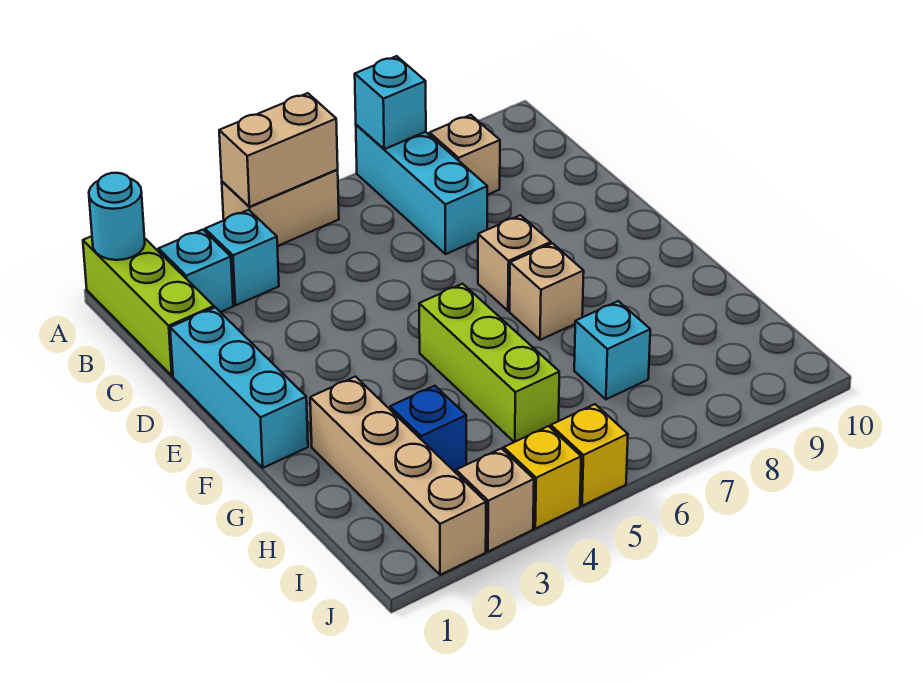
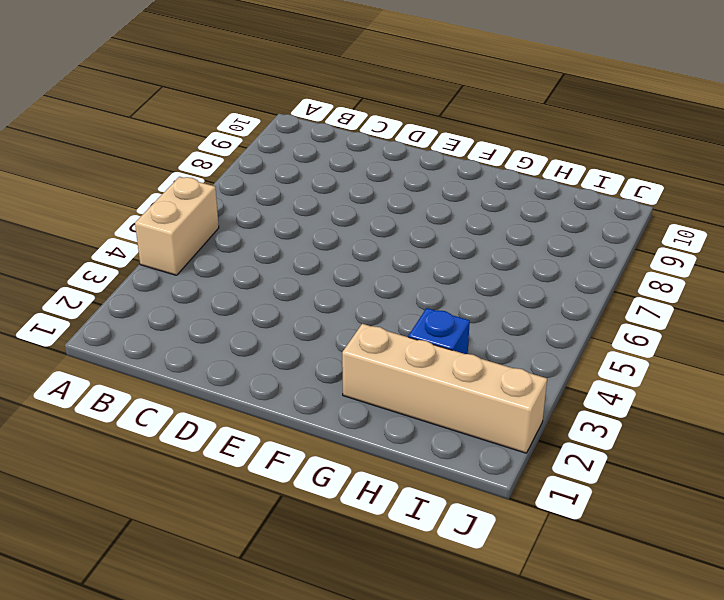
none -> lime brick A1:C1 level 1
none -> cyan brick A7:C7 level 1
none -> cyan brick B2 level 1

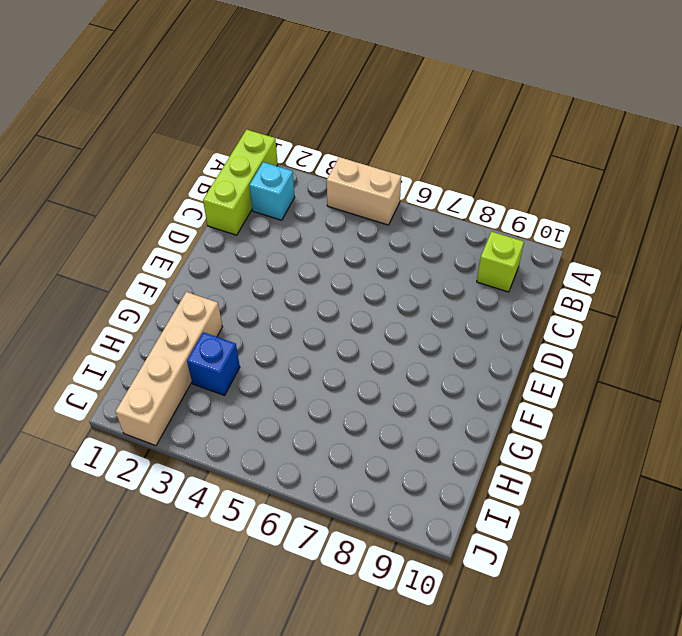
lime brick B9 level 1 -> none
none -> cyan brick A7:C7 level 1
none -> cyan brick B3 level 1
none -> tan brick B8 level 1

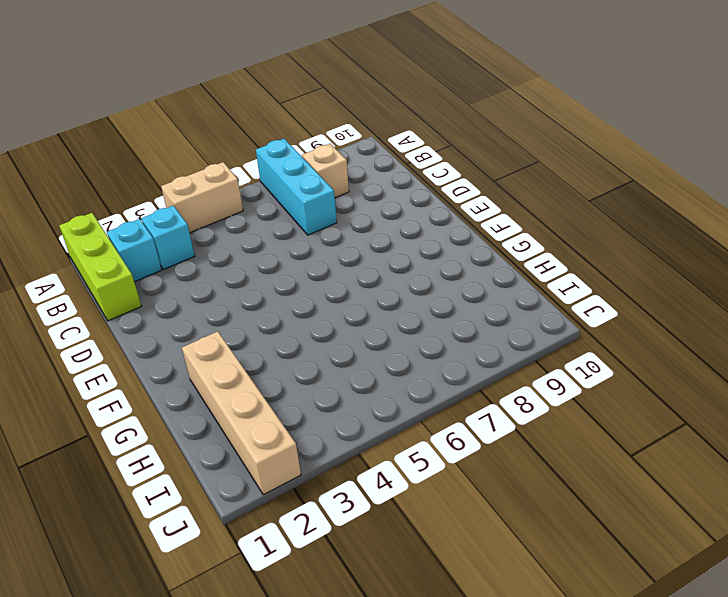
none -> cyan brick D1:F1 level 1
none -> tan brick E7 level 1
none -> lime brick F5:H5 level 1

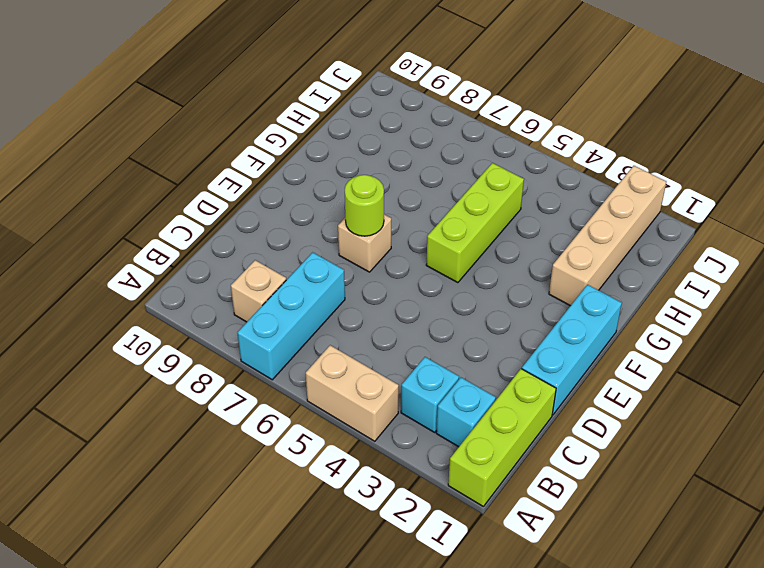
lime round brick E7 level 2 -> none
none -> tan brick F7 level 1
none -> blue brick H3 level 1
none -> cyan brick H7 level 1

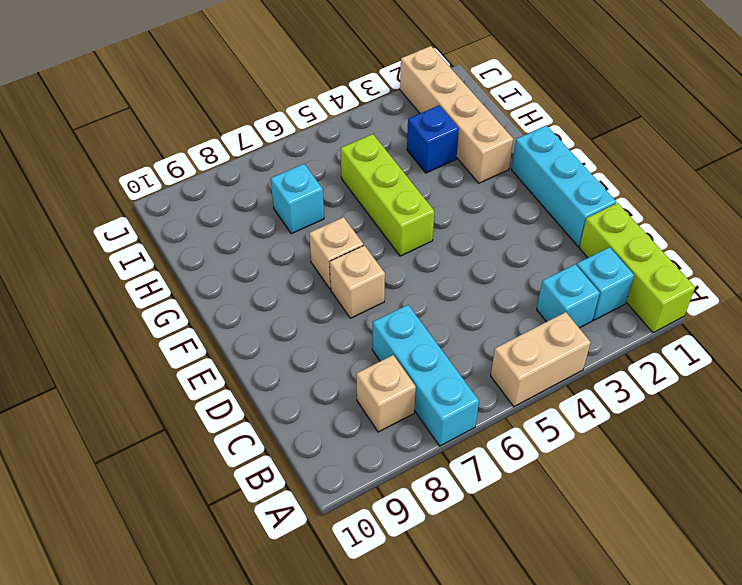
none -> tan brick J3 level 1
none -> yellow brick J4 level 1
none -> yellow brick J5 level 1

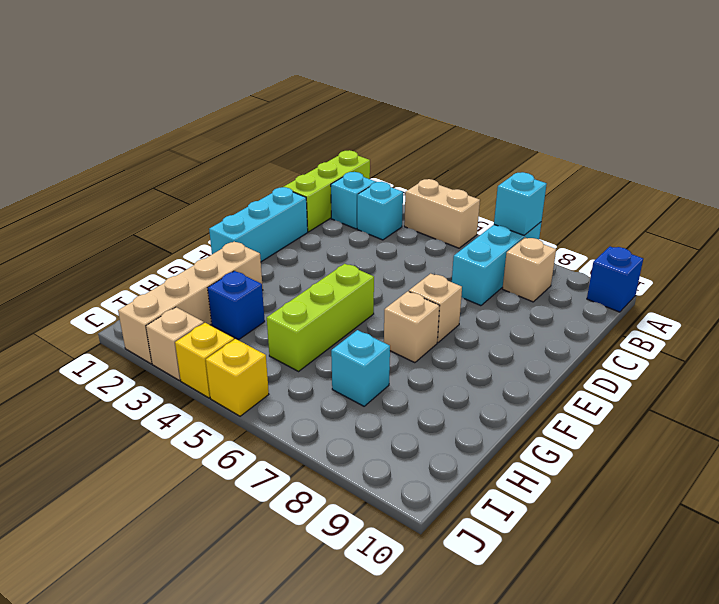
blue brick A10 level 1 -> none
none -> cyan round brick A1 level 2
none -> tan brick A4:A5 level 2

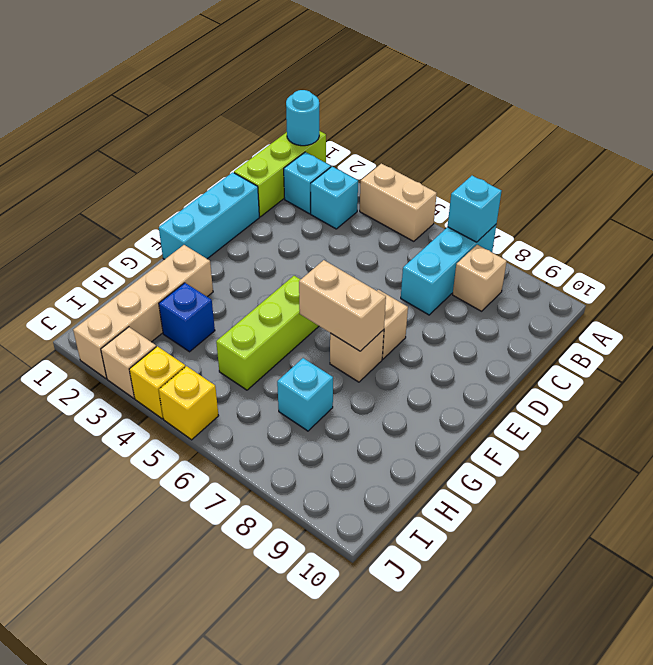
tan brick F6:F7 level 2 -> tan brick A4:A5 level 2

